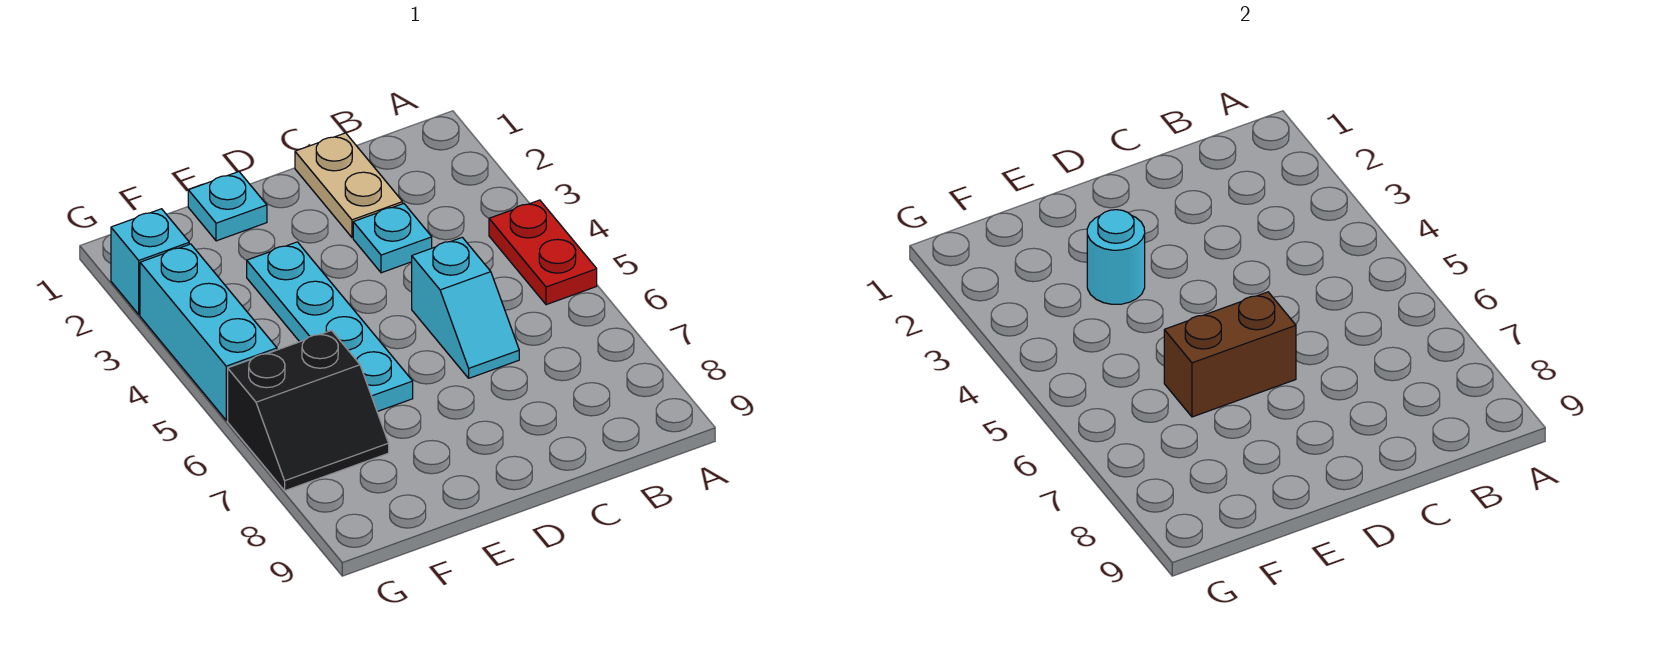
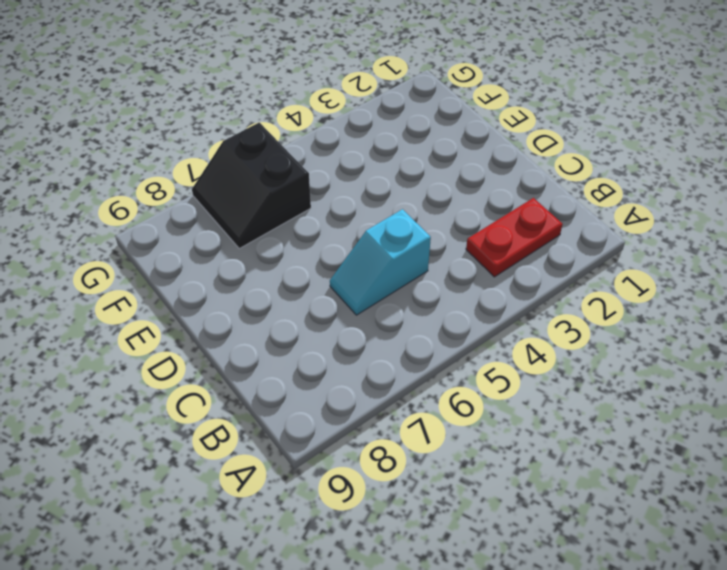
red plate B2:B3 level 1 -> red plate A4:A5 level 1
none -> tan plate C1:C2 level 1
none -> cyan plate C3 level 1

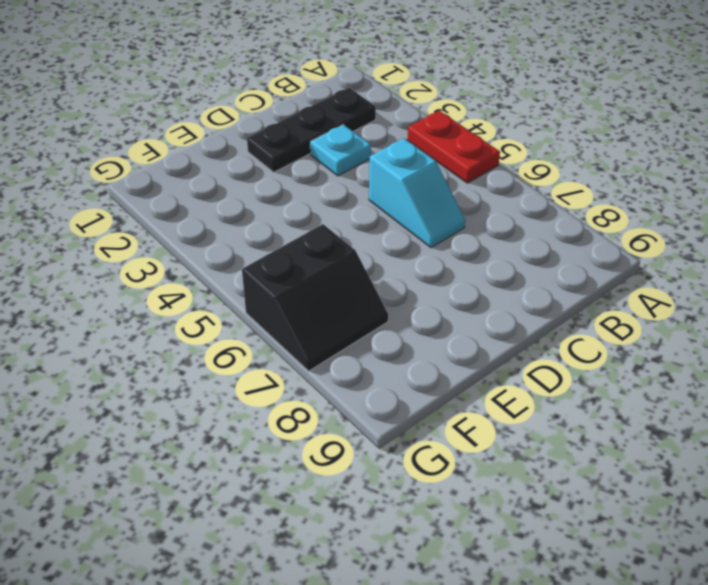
black plate B2:D2 level 1 -> tan plate C1:C2 level 1
none -> cyan plate E1 level 1
none -> cyan plate E3:E6 level 1

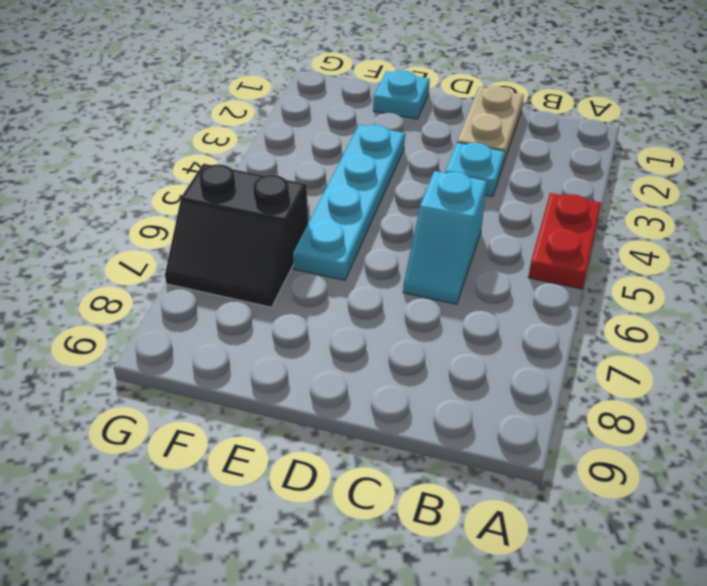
none -> cyan brick G2 level 1
none -> cyan brick G3:G5 level 1

